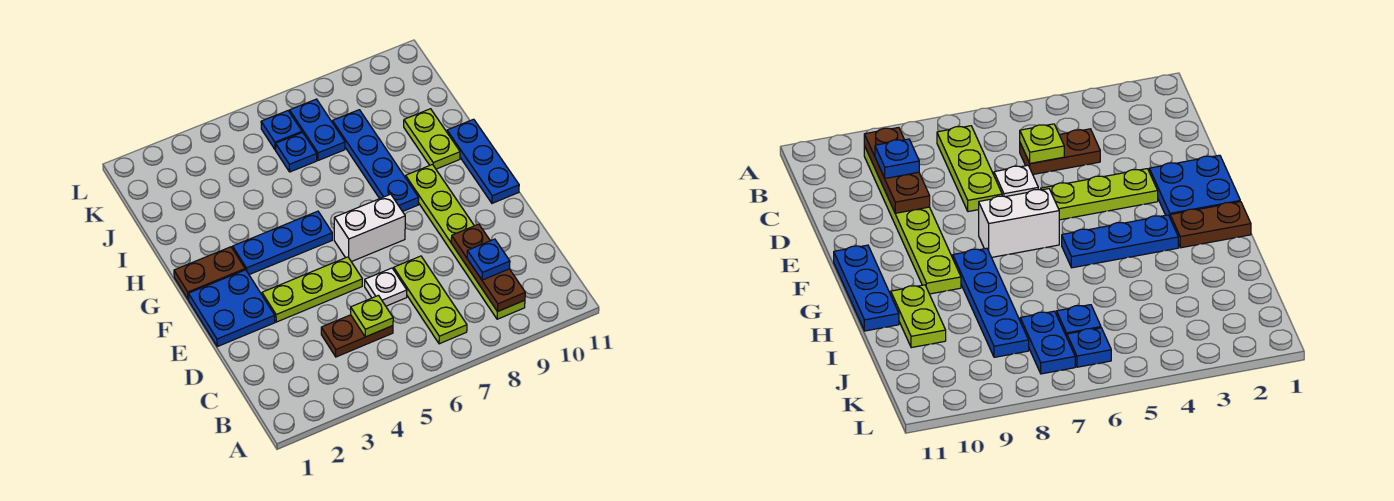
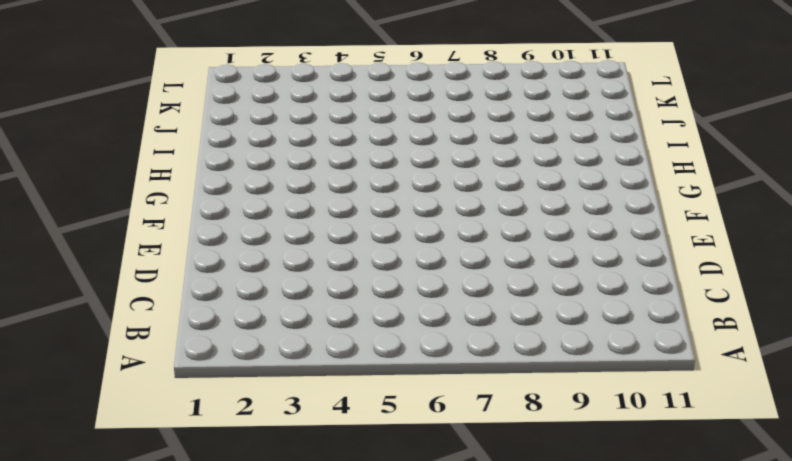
none -> lime plate B7:D7 level 1
none -> lime plate B9:G9 level 1
none -> brown plate C4:C5 level 1

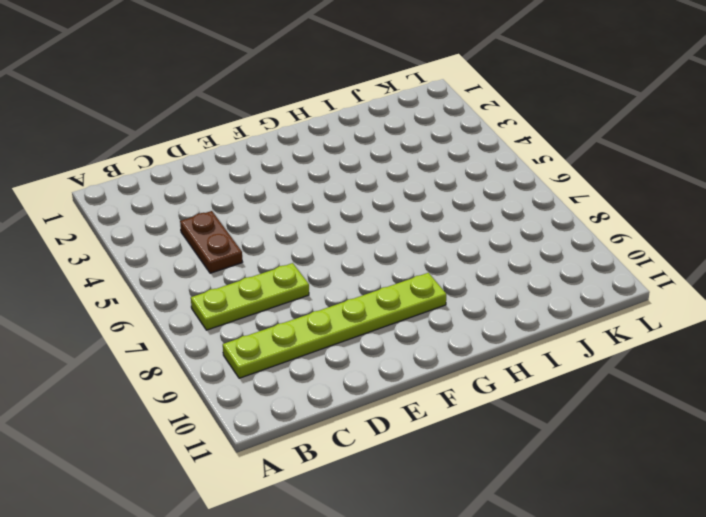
none -> white plate D6 level 1
none -> blue plate E1:F2 level 1
none -> lime plate E3:E5 level 1

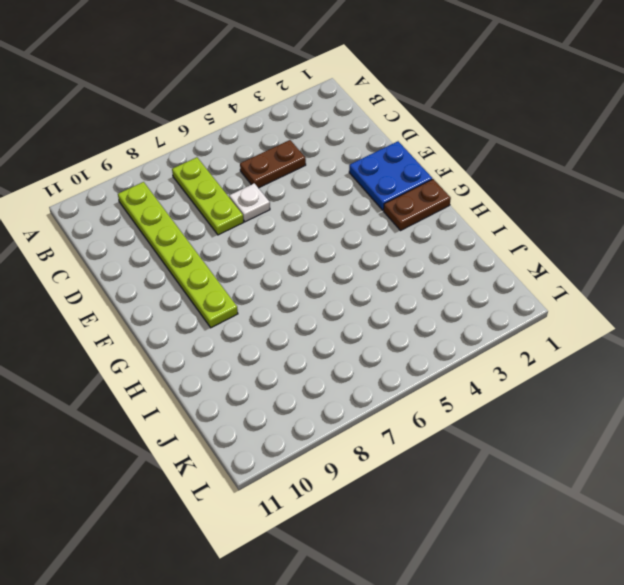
none -> lime plate E3:E5 level 1
none -> white brick F6:F7 level 1
none -> blue plate F11:H11 level 1

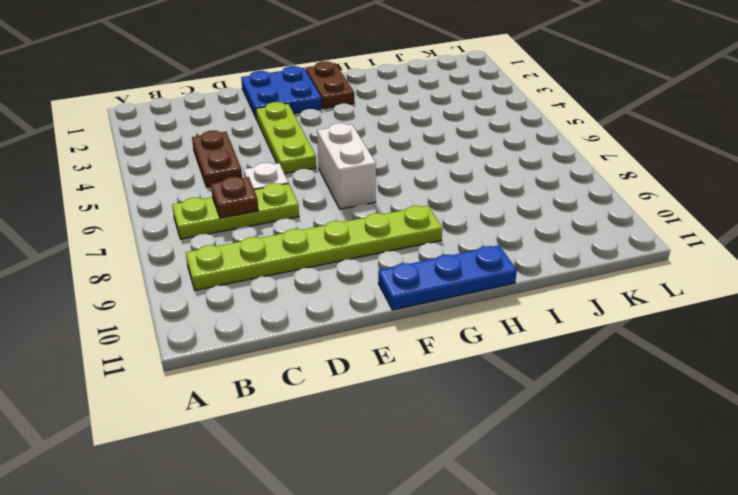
brown plate C7 level 2 -> none
none -> blue plate G3:G5 level 1
none -> blue plate G8:J8 level 1
none -> lime plate H10:I10 level 1

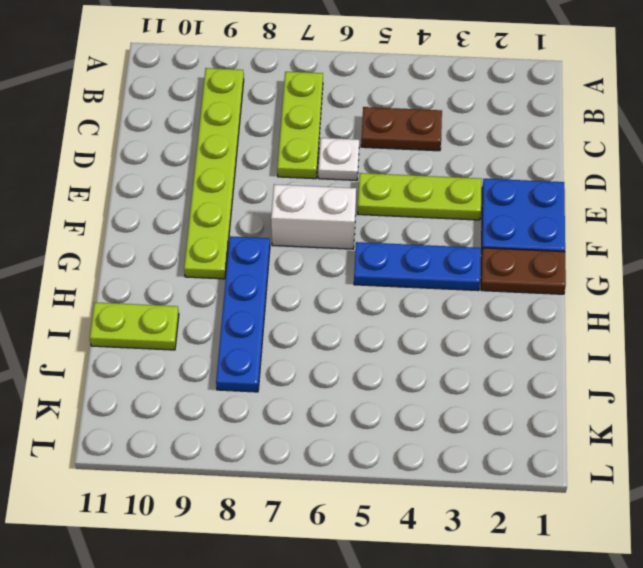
lime plate I10:I11 level 1 -> lime plate H10:I10 level 1
none -> blue plate F11:H11 level 1
none -> blue plate J6 level 1
none -> blue plate J7:K7 level 1

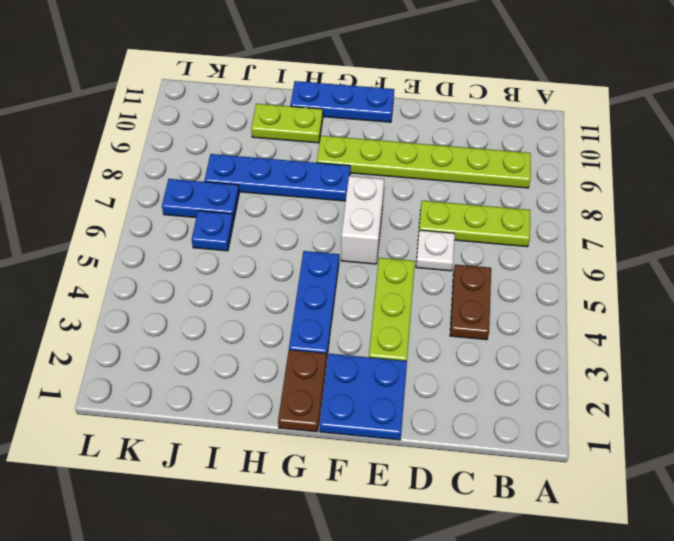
none -> blue plate K6 level 1
none -> brown plate B9:D9 level 2
none -> lime plate C5 level 2

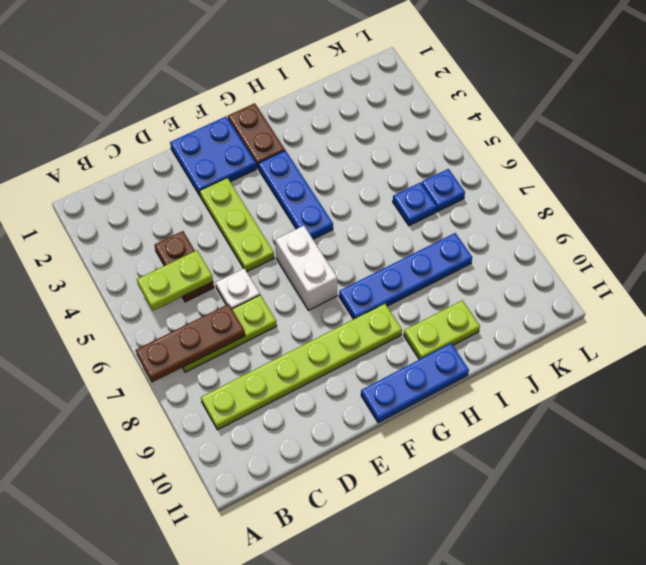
brown plate A7:C7 level 2 -> brown plate B9:D9 level 2
lime plate B5:C5 level 2 -> lime plate C5 level 2
none -> blue plate J7:K7 level 1
none -> blue plate C9 level 3

